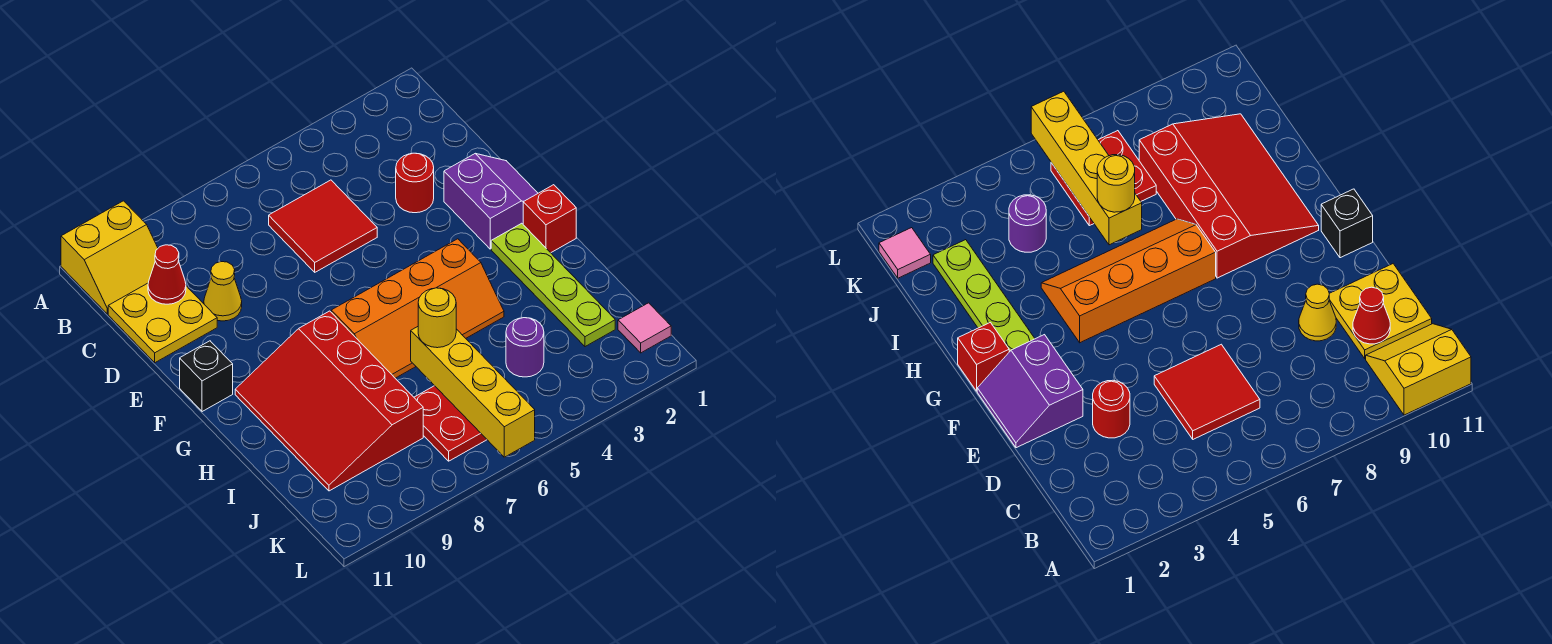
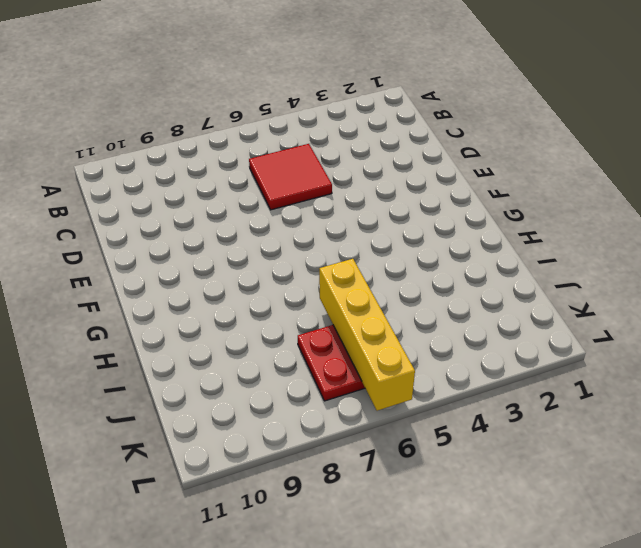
none -> yellow slope A10:B11 level 1 top A
none -> yellow plate C10:D11 level 1
none -> red round brick D3 level 1

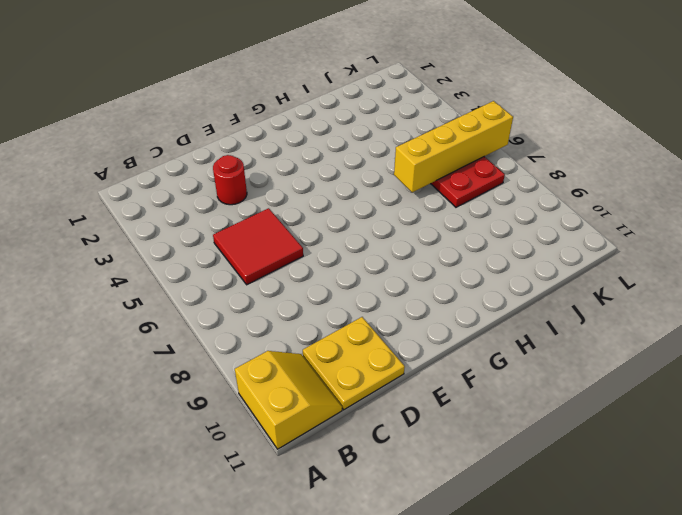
none -> yellow cone D9 level 1
none -> purple slope E1:F2 level 1 top 2
none -> black brick F11 level 1

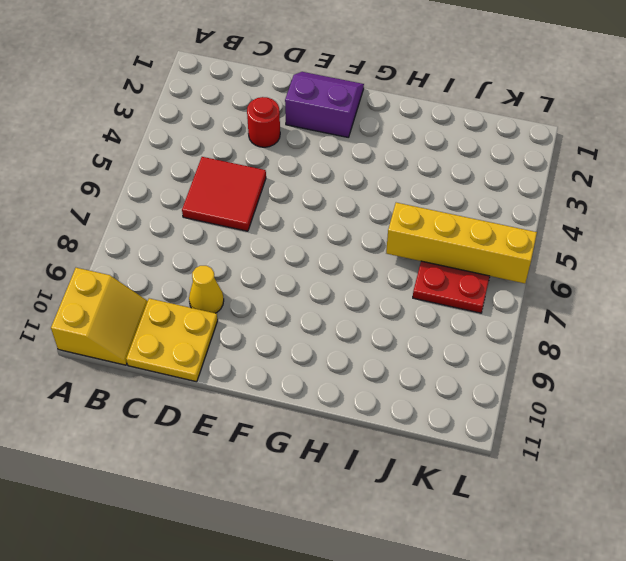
none -> black brick F11 level 1
none -> red brick G1 level 1
none -> lime plate G2:J2 level 1

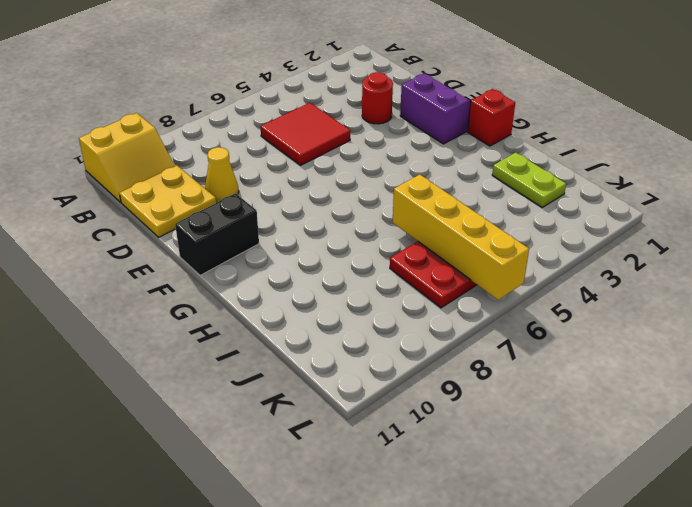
black brick F10:F11 level 1 -> black brick F11 level 1
lime plate I2:J2 level 1 -> lime plate G2:J2 level 1
none -> orange slope G4:H7 level 1 top G
none -> red slope G8:J10 level 1 top 8
none -> purple round brick J4 level 1

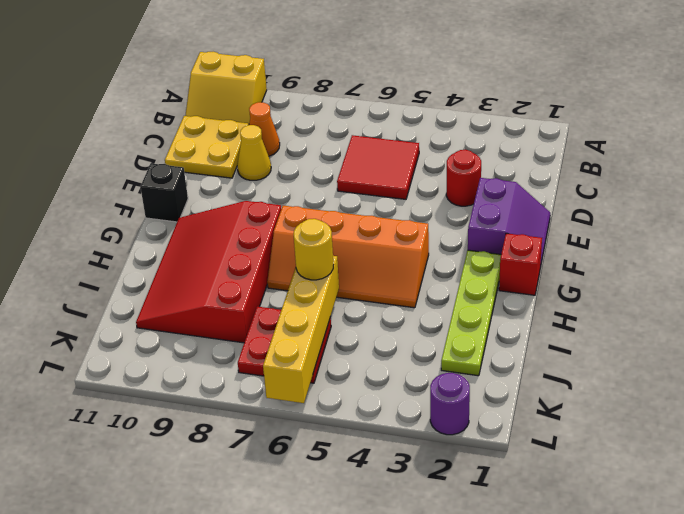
orange cone C9 level 1 -> none
purple round brick L2 level 1 -> purple round brick J4 level 1
none -> pink tile K1 level 1
none -> red cone C10 level 2

